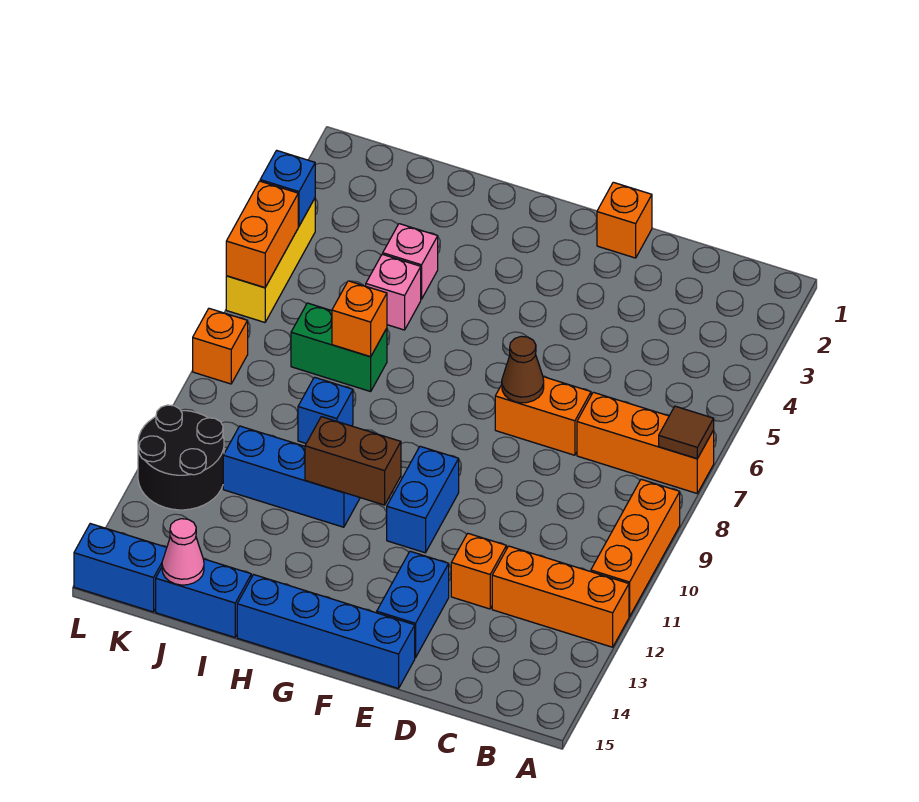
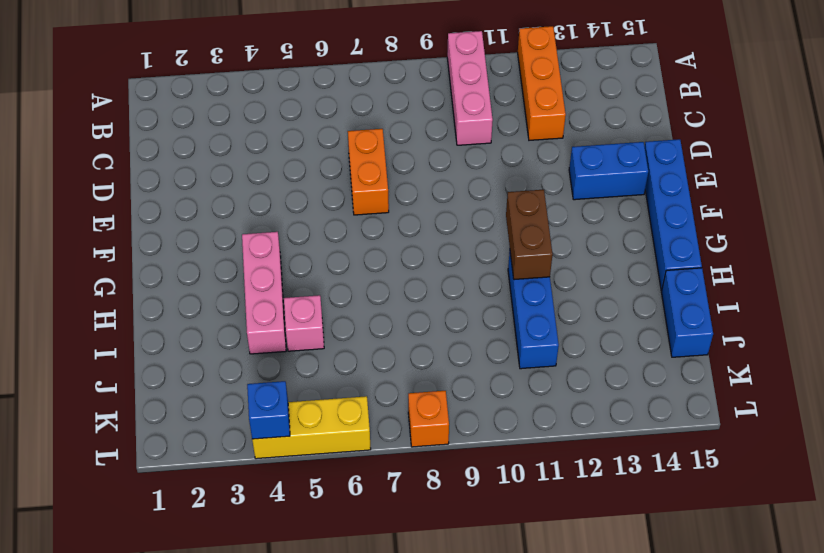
pink brick A10:C10 level 1 -> orange brick A9:A11 level 1
pink brick G4:I4 level 1 -> pink brick I4 level 1
none -> orange brick A7:C7 level 1
none -> orange brick D12 level 1
none -> orange brick E1 level 1

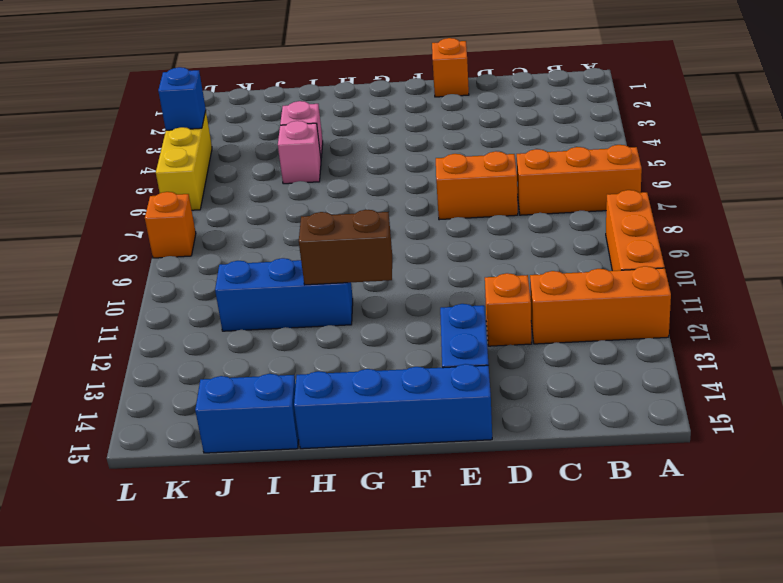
none -> blue brick F10:F11 level 1
none -> green brick I7:J7 level 1
none -> blue brick I9 level 1

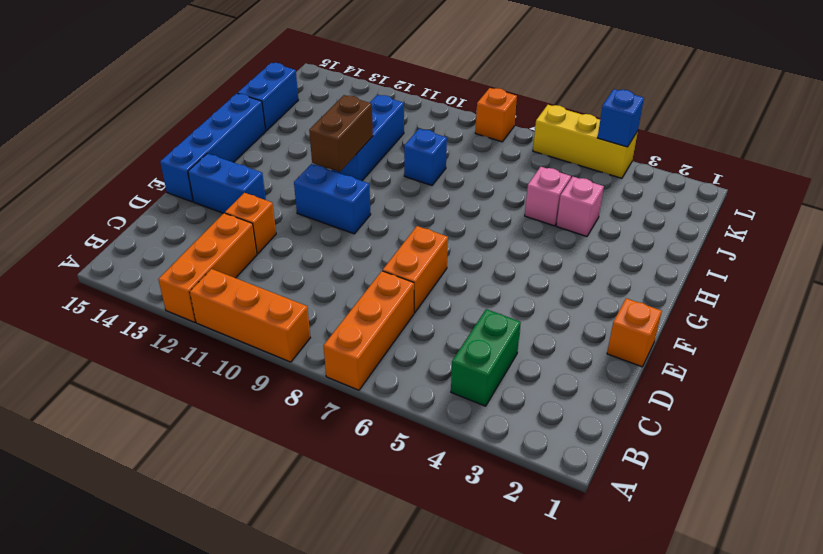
green brick B4:C4 level 1 -> green brick I7:J7 level 1
none -> black round brick K11:L12 level 1
none -> blue brick K15:L15 level 1
none -> brown tile A7 level 2

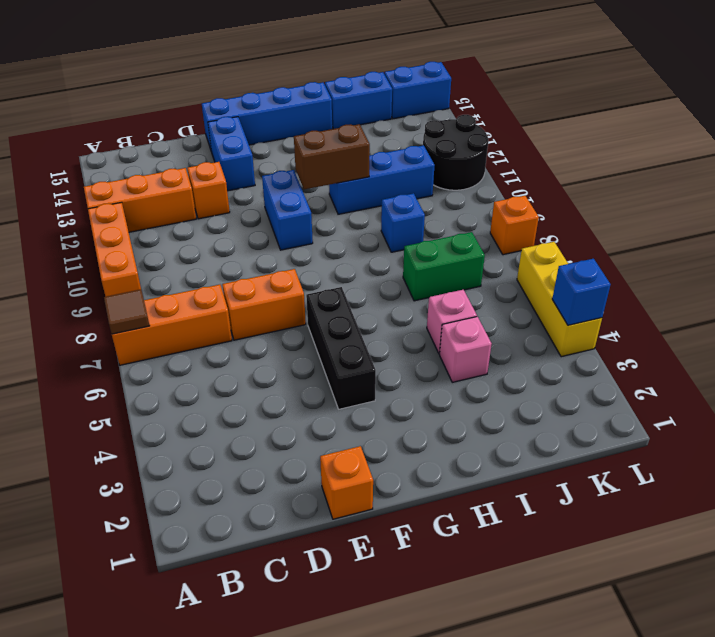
black brick F4:F6 level 1 -> none
none -> brown cone E7 level 2
none -> orange brick I7 level 2
none -> pink cone J15 level 2

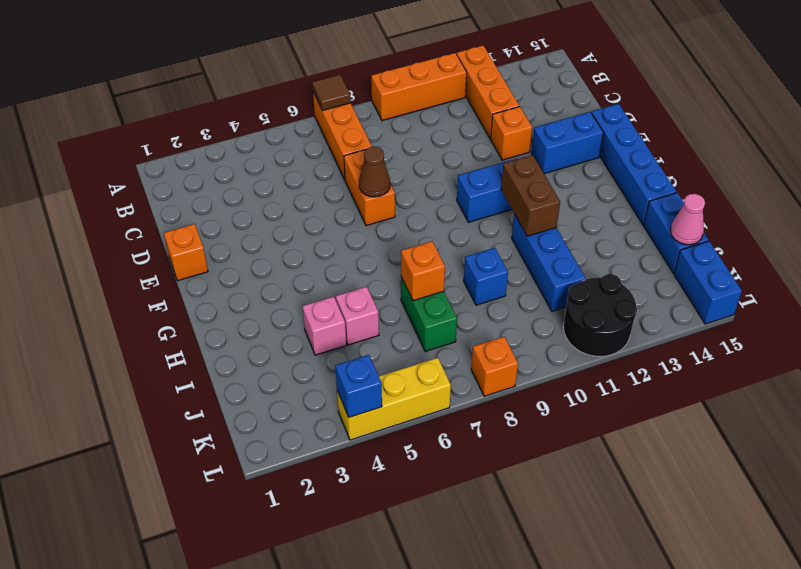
none -> orange brick L5:L6 level 2

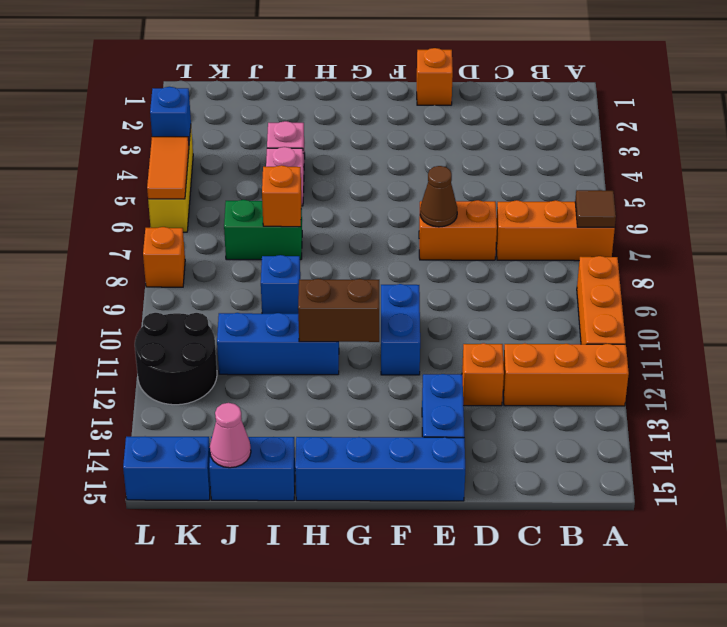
orange tile L5:L6 level 2 -> orange brick L5:L6 level 2

